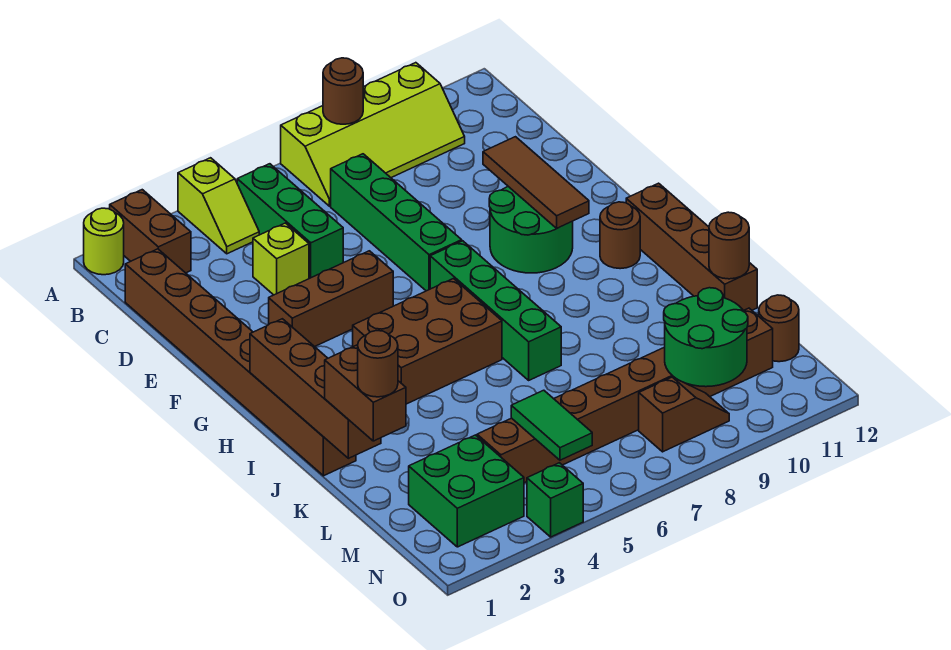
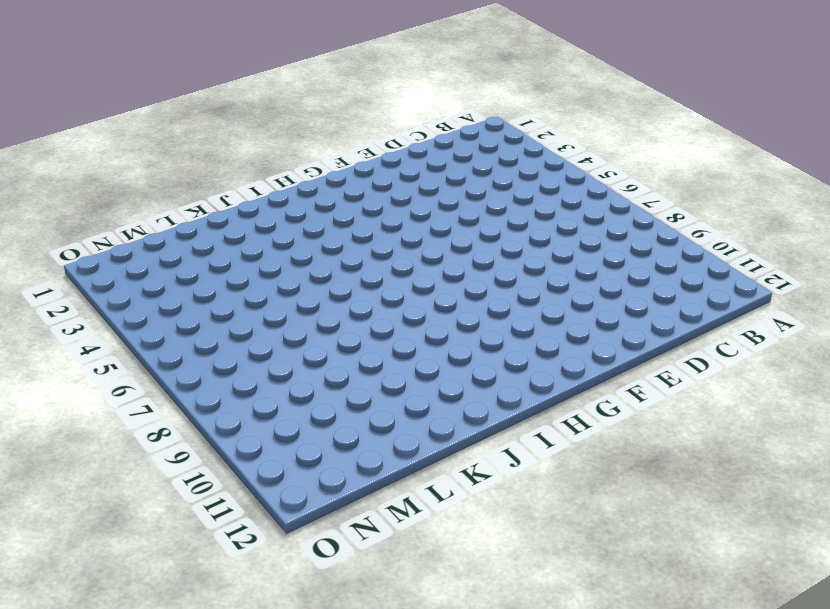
none -> lime round brick A1 level 1
none -> brown brick A2:B2 level 1
none -> lime slope A4:B4 level 1 top A

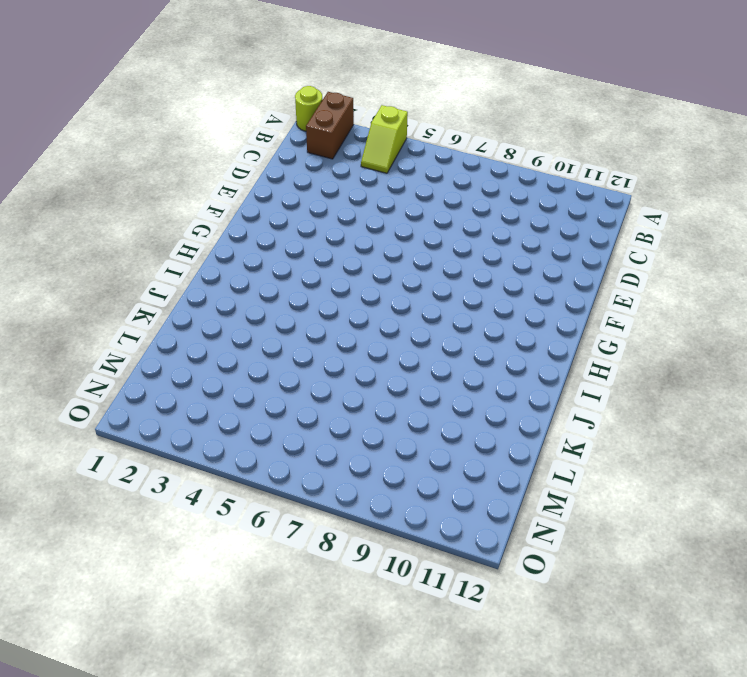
none -> lime slope A7:B10 level 1 top A
none -> green brick B5:D5 level 1
none -> brown brick C1:J1 level 1

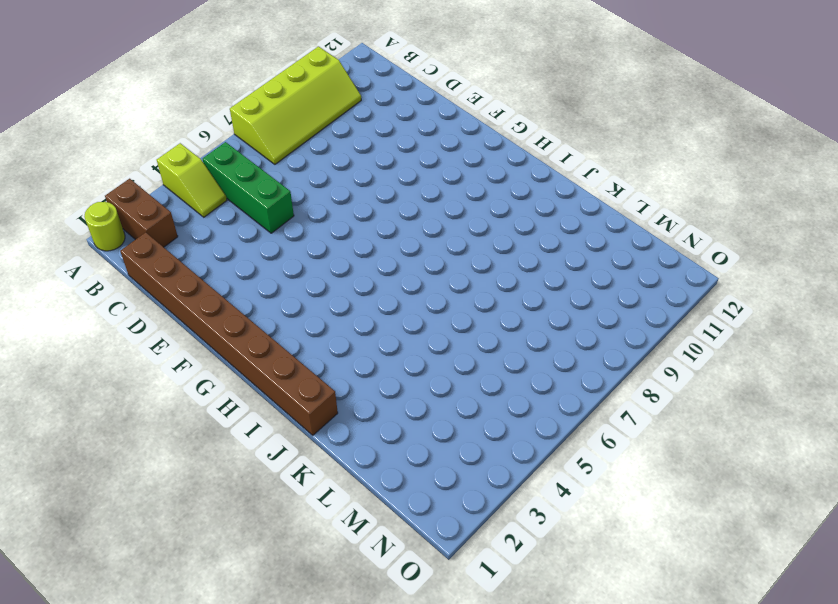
none -> green brick C7:F7 level 1
none -> lime brick D4 level 1
none -> brown brick F3:F5 level 1

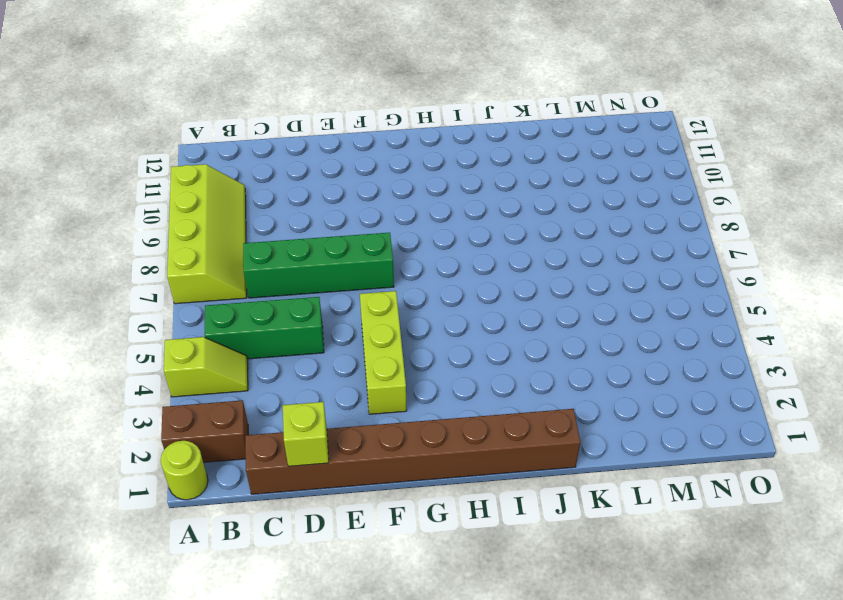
lime brick D1 level 2 -> lime brick D4 level 1
lime brick F3:F5 level 1 -> brown brick F3:F5 level 1
none -> green round brick F9:G10 level 1
none -> green brick G7:J7 level 1
none -> brown brick H4:I6 level 1

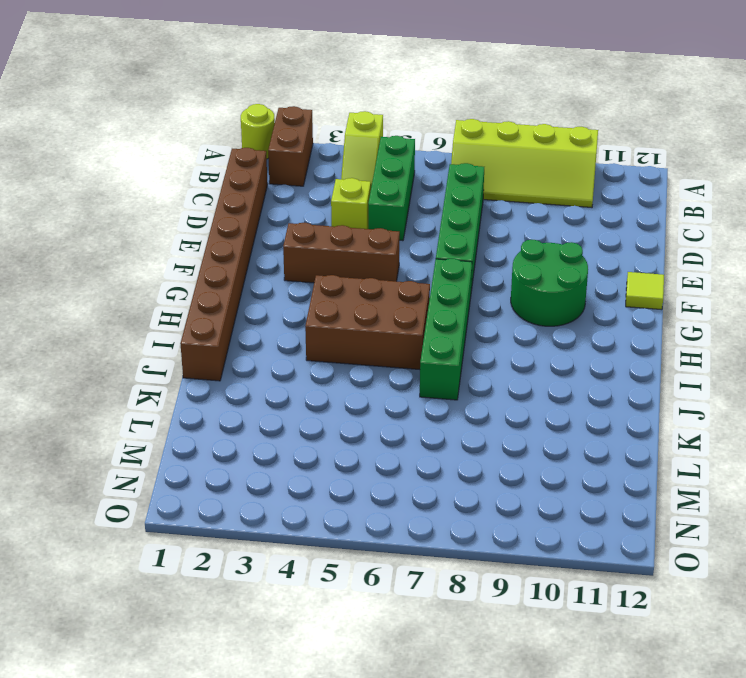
lime tile F12 level 1 -> none
none -> brown round brick H11 level 1
none -> brown brick H12:K12 level 1
none -> green brick M2:N3 level 1

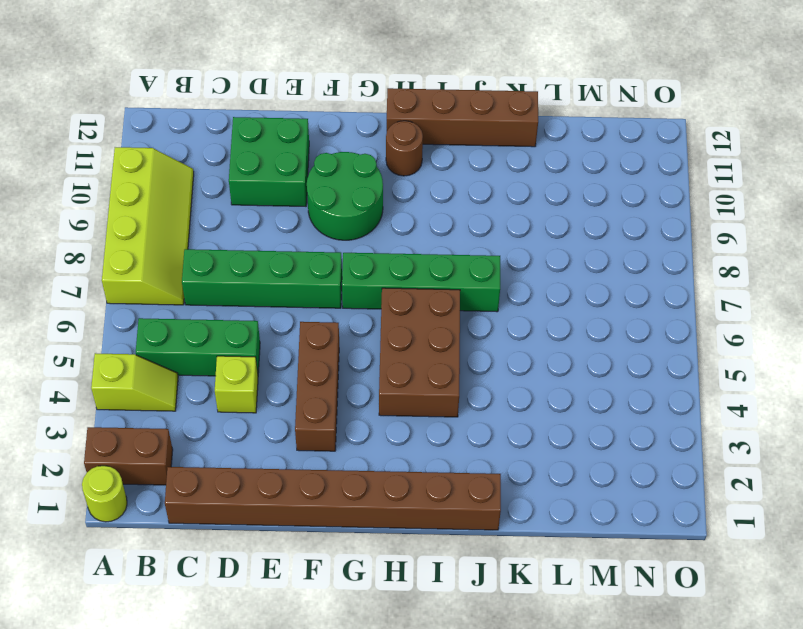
green brick D10:E11 level 1 -> green brick M2:N3 level 1
none -> brown brick M4:M11 level 1
none -> brown round brick M12 level 1
none -> brown slope N8:N9 level 1 top 8

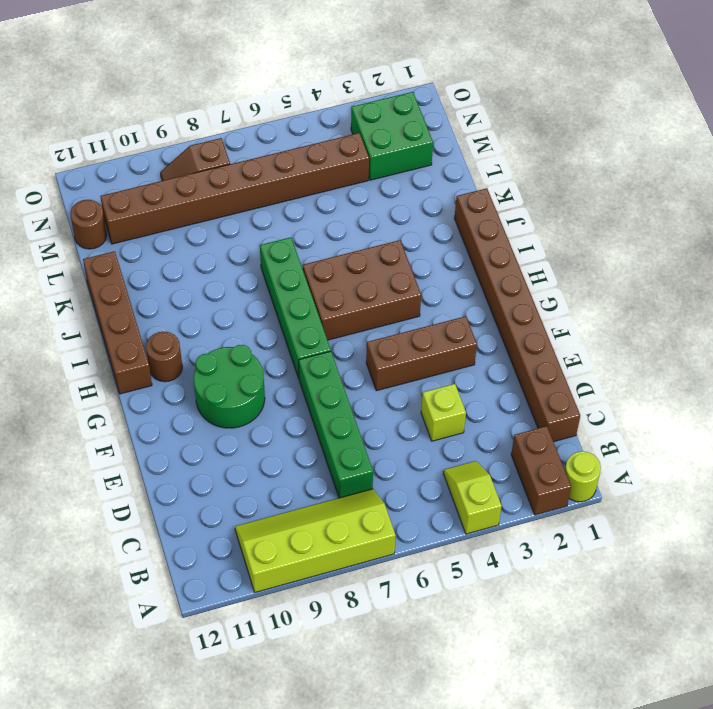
none -> green brick B5:D5 level 1
none -> green brick O4 level 1
none -> brown round brick A8 level 2

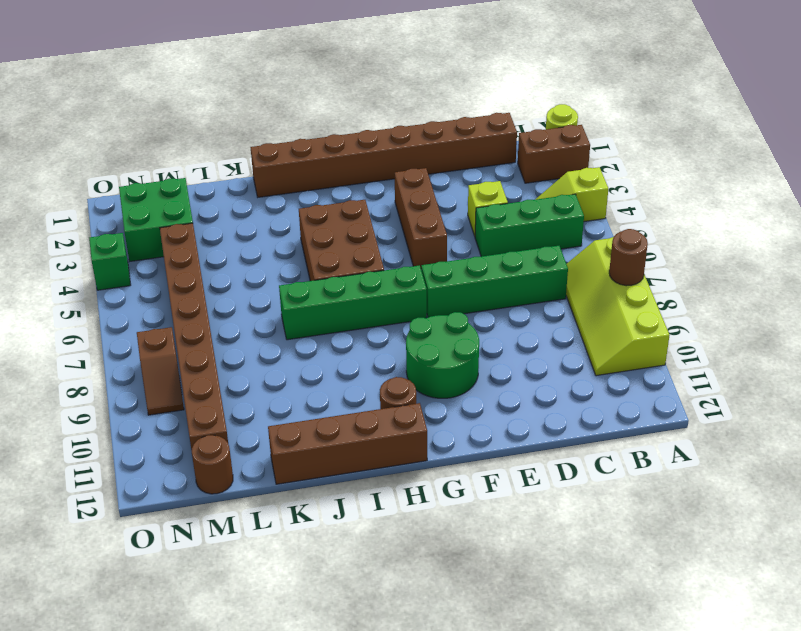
none -> brown tile E10:G10 level 2
none -> brown brick H1:K1 level 2
none -> brown round brick K12 level 2

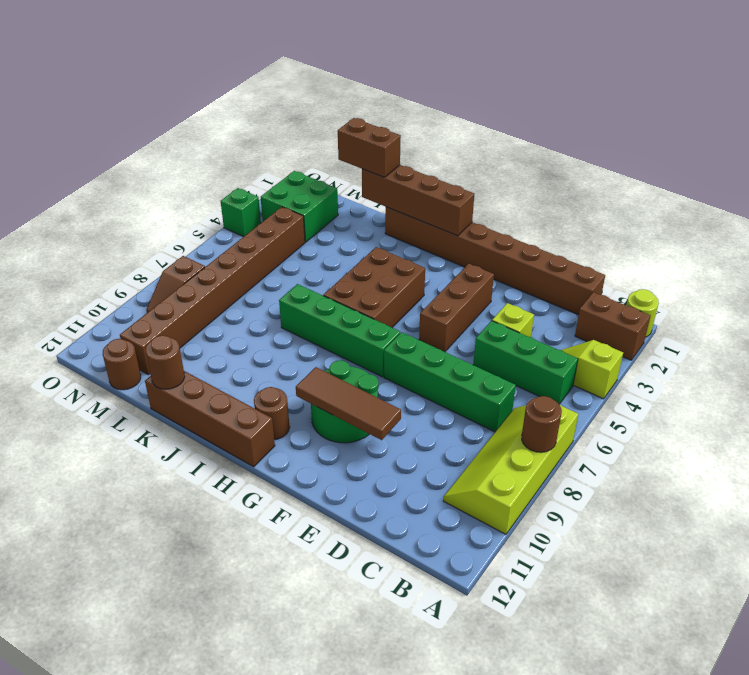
none -> green tile M5:N5 level 2
none -> green round brick M9:N10 level 2
none -> brown round brick L1 level 4

